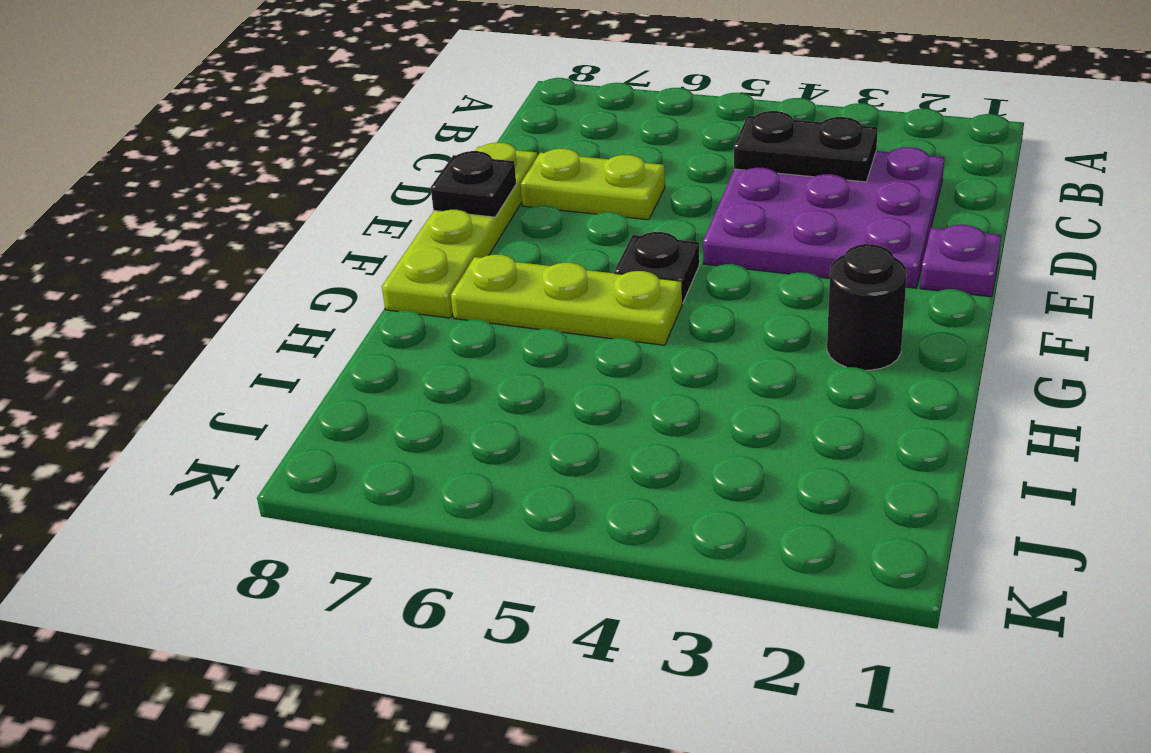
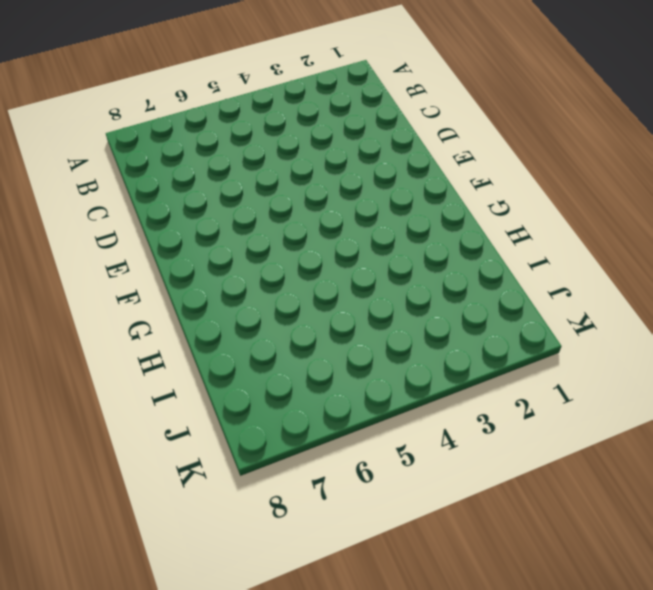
none -> purple plate C2:E4 level 1
none -> lime plate D6:D7 level 1

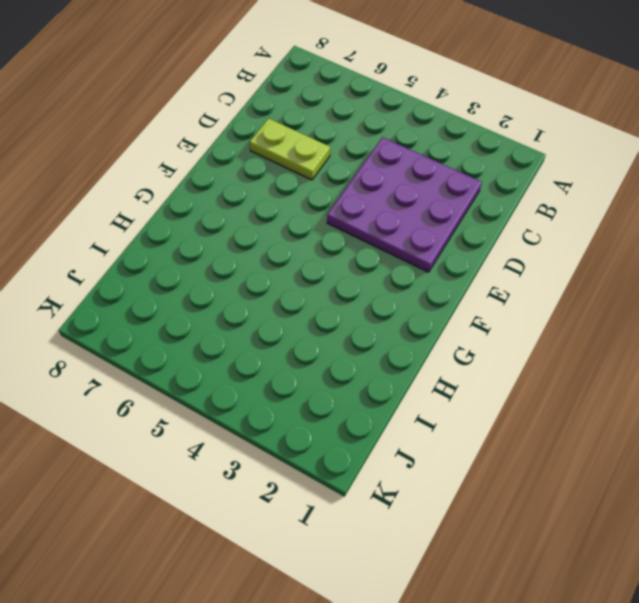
none -> lime plate D8:G8 level 1
none -> purple plate E1 level 1

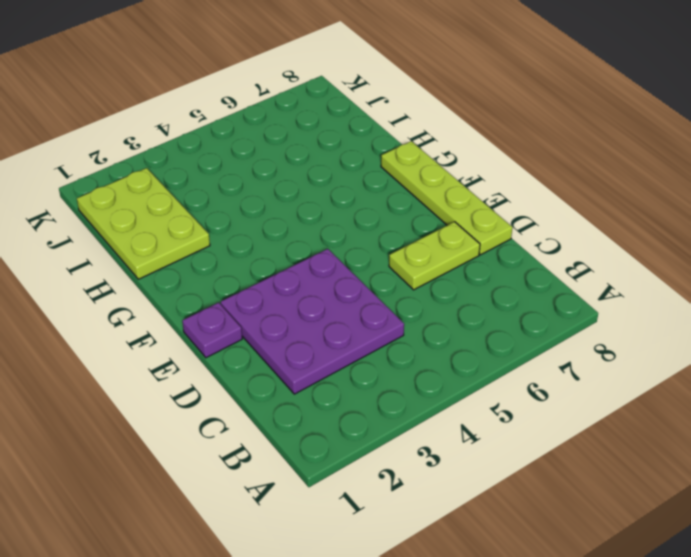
lime plate H1:J2 level 1 -> none
none -> black plate F5 level 1
none -> black round brick G2 level 1

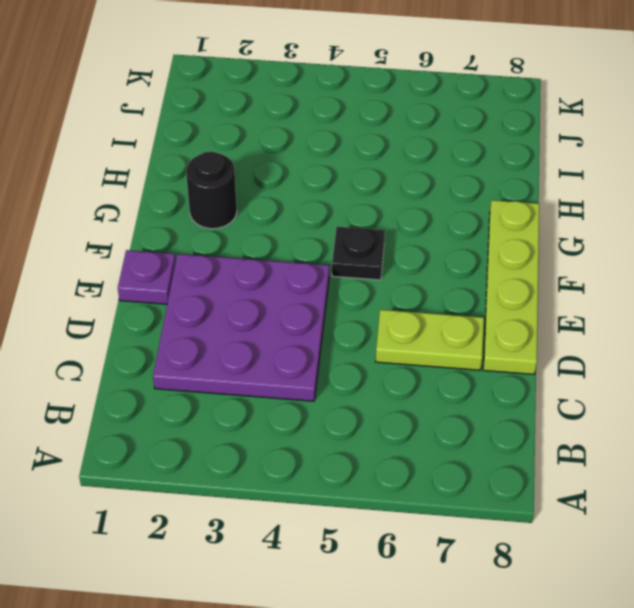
none -> lime plate G5:G7 level 1
none -> black plate C3:C4 level 2

